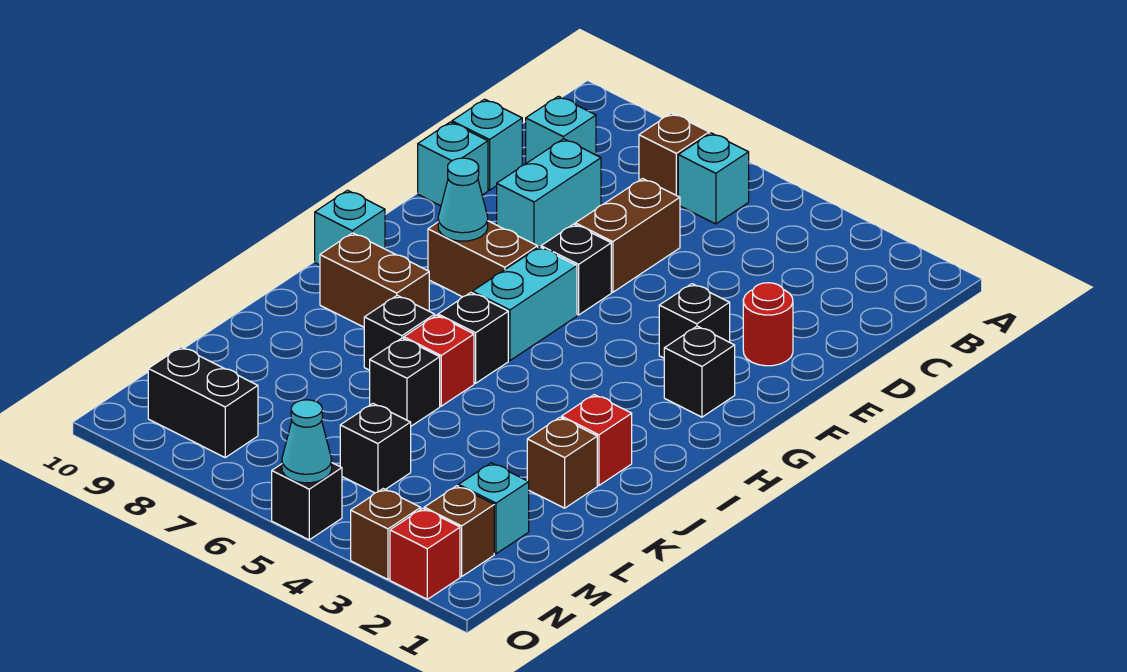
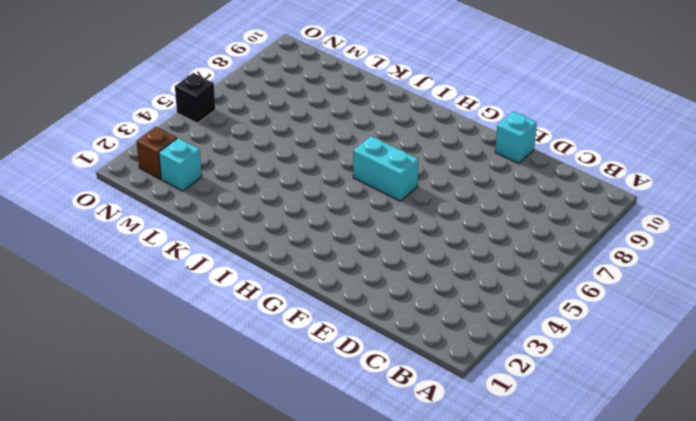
none -> cyan brick B6 level 1
none -> brown brick B7 level 1
none -> cyan brick C9 level 1
none -> brown brick D6:E6 level 1

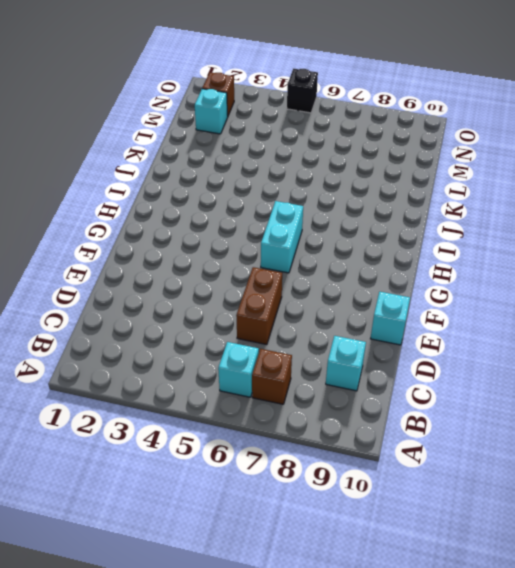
none -> cyan brick D8:E8 level 1
none -> cyan brick D10 level 1
none -> red round brick E2 level 1
none -> black brick F3 level 1

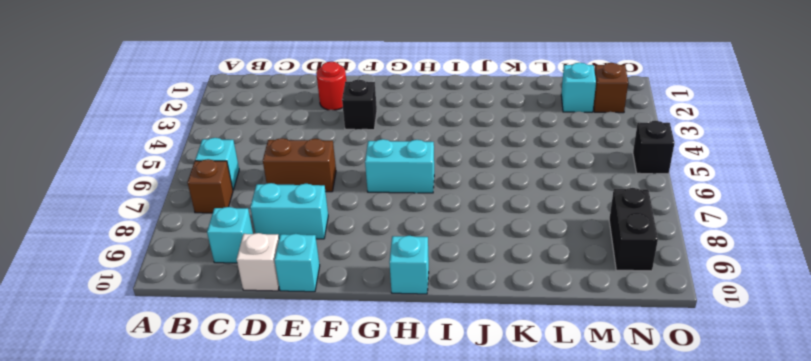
white brick D10 level 1 -> cyan brick D10 level 1
none -> black brick F6 level 1
none -> black brick G2 level 1
none -> brown brick G7:G8 level 1
none -> black brick I6 level 1

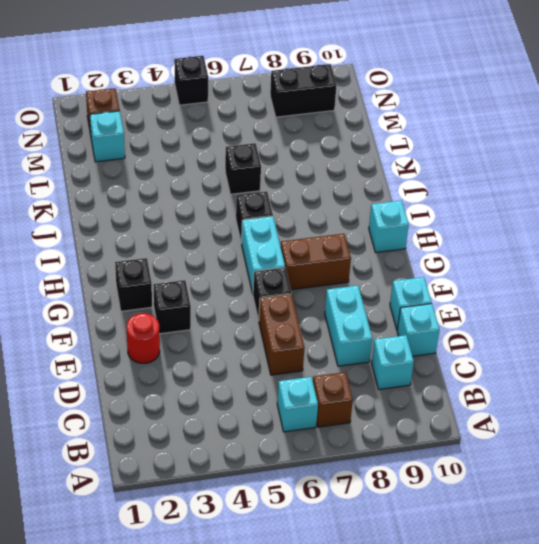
none -> brown brick I8:I9 level 1
none -> red brick J2 level 1
none -> red brick J6 level 1
none -> black brick J7 level 1

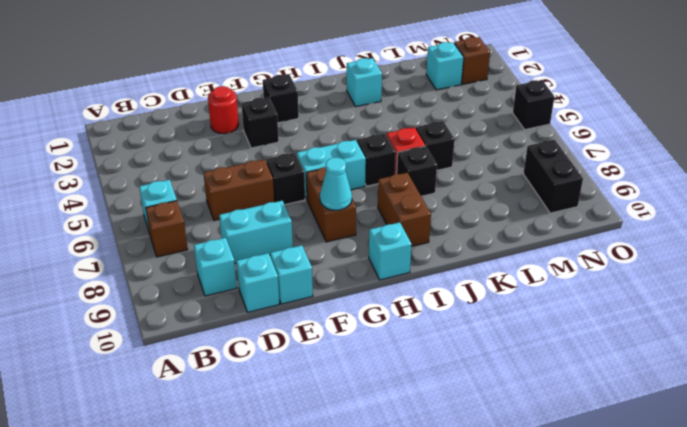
cyan brick J2 level 1 -> red brick J2 level 1
none -> brown brick K2 level 1
none -> black brick M5 level 1
none -> red brick O2 level 1
none -> brown brick O3 level 1

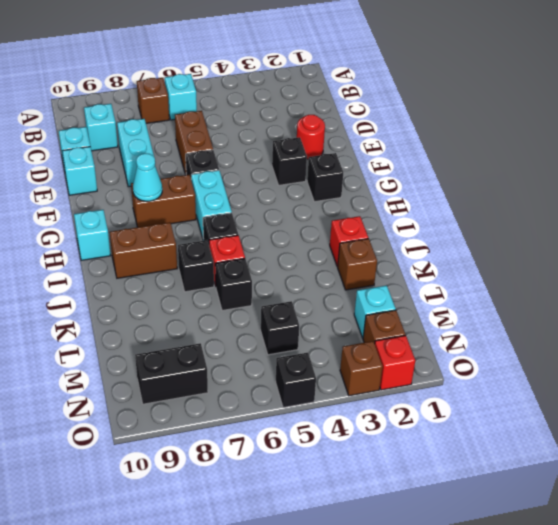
none -> cyan cone O5 level 2

